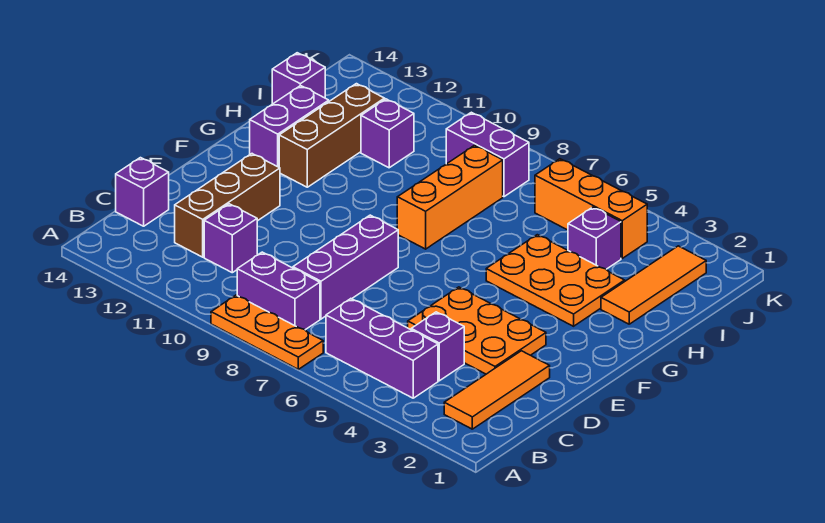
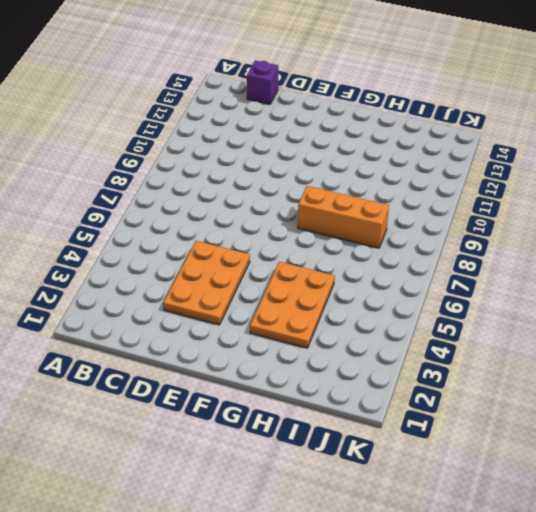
none -> orange plate A7:A9 level 1
none -> orange tile B2:D2 level 1
none -> purple brick B4:B6 level 1

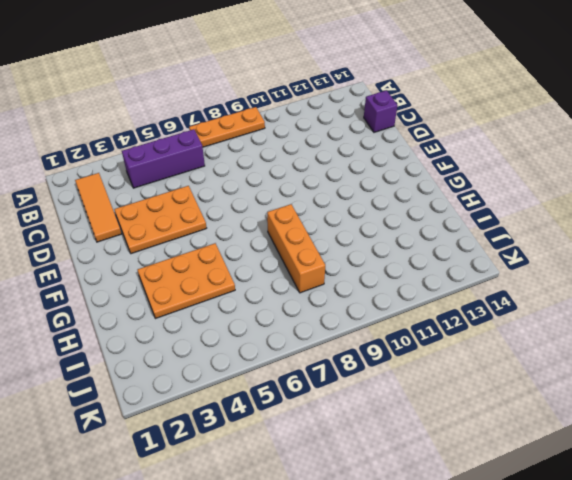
none -> purple brick B8:B9 level 1
none -> purple brick C4 level 1
none -> purple brick C8:E8 level 1

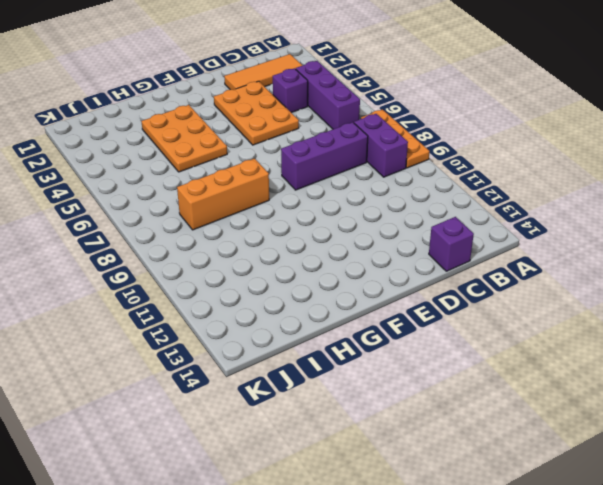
none -> purple brick C11 level 1
none -> brown brick C12:E12 level 1
none -> brown brick G12:I12 level 1

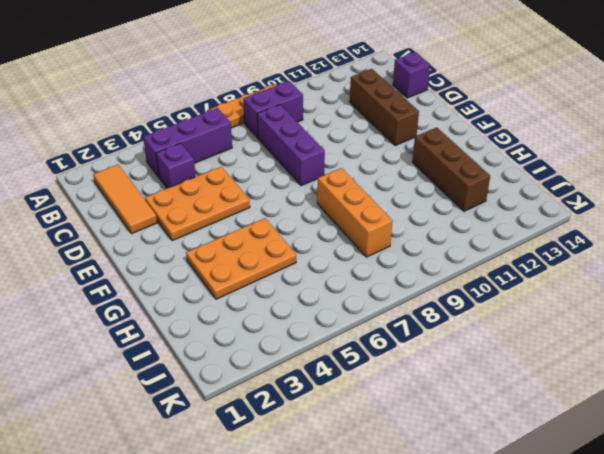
none -> purple brick C11 level 1
none -> purple brick G13:H13 level 1
none -> orange tile H2:J2 level 1

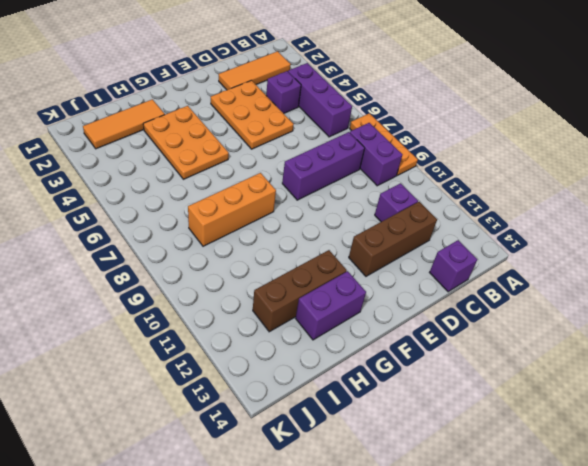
none -> purple brick I4 level 1
none -> purple brick I11 level 1
none -> purple brick I14 level 1

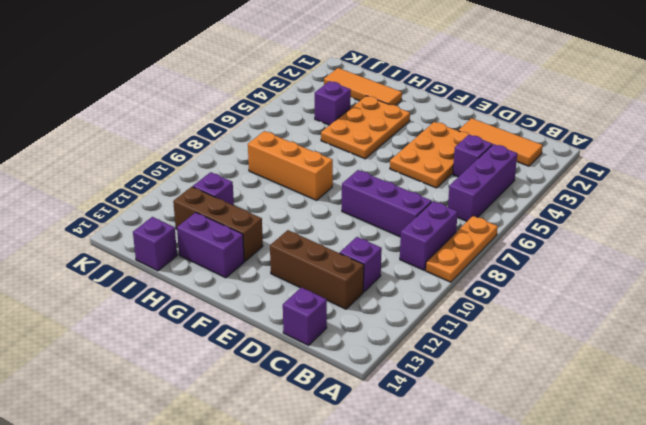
none -> orange brick J4:J6 level 1
none -> purple brick J8:J9 level 1

